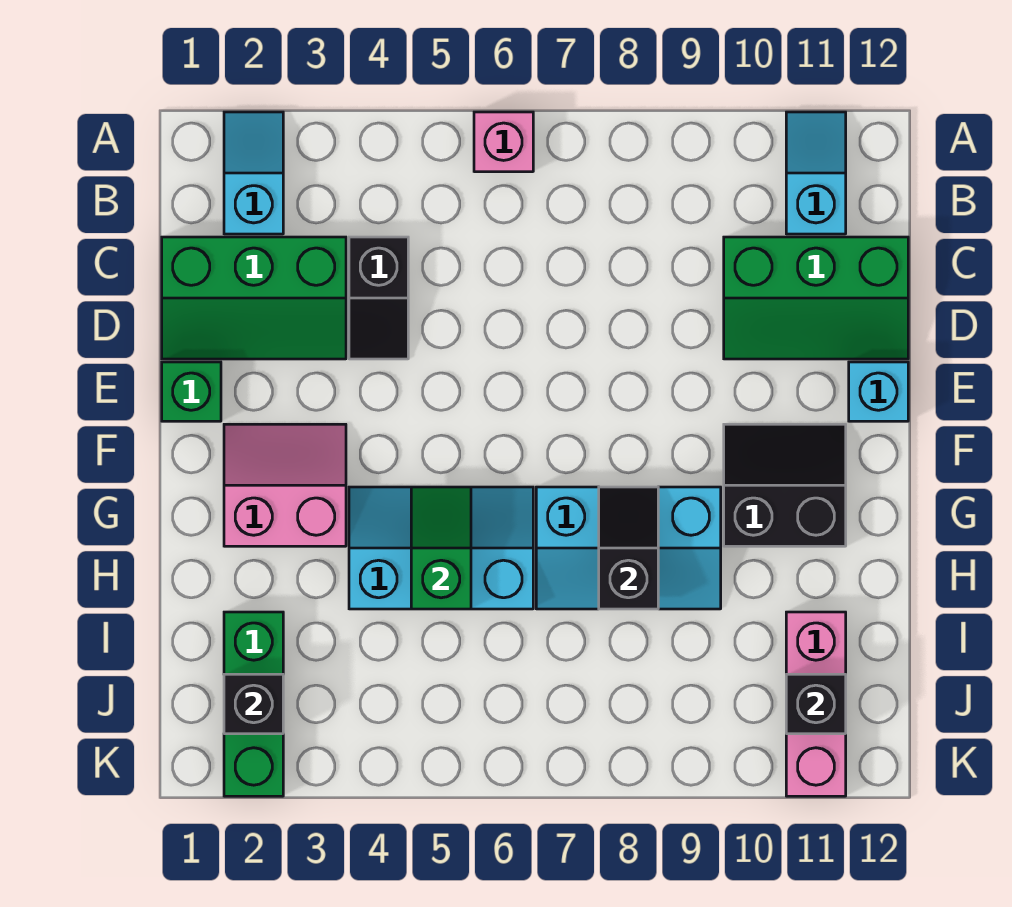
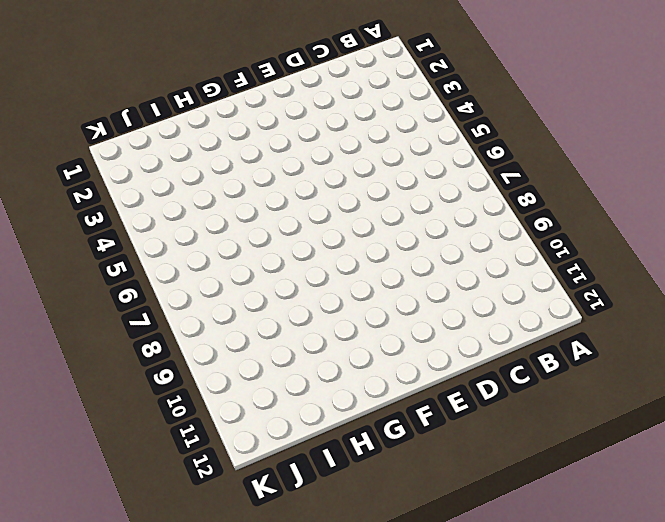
none -> cyan slope A2:B2 level 1 top B
none -> pink brick A6 level 1
none -> cyan slope A11:B11 level 1 top B

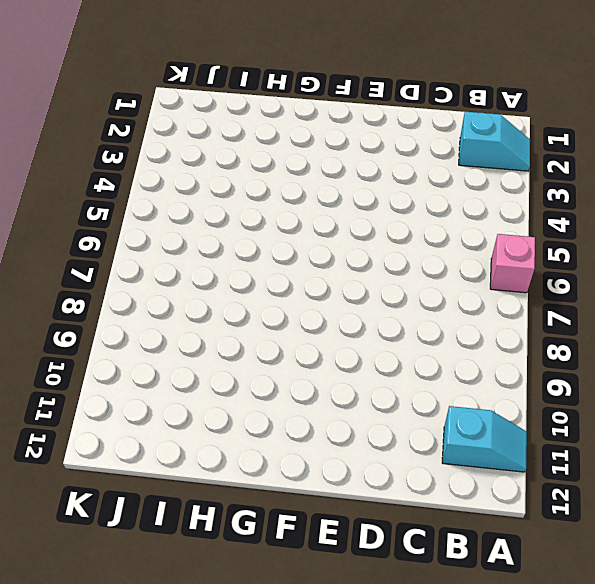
none -> green slope C1:D3 level 1 top C
none -> black slope C4:D4 level 1 top C
none -> green slope C10:D12 level 1 top C

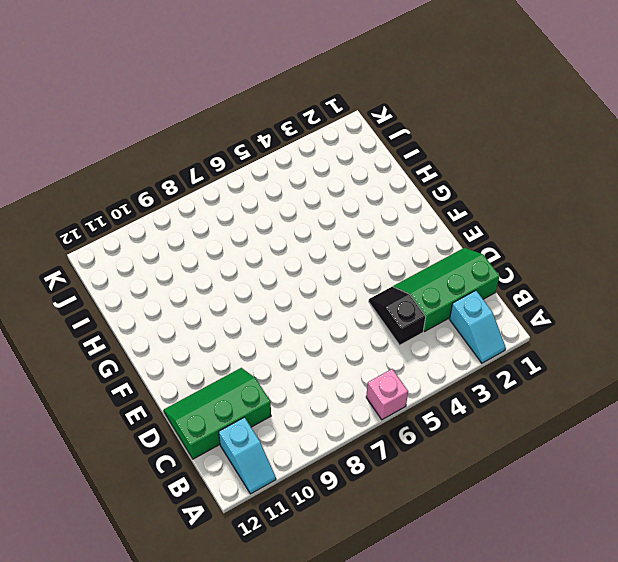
none -> green brick E1 level 1
none -> cyan brick E12 level 1
none -> pink slope F2:G3 level 1 top G

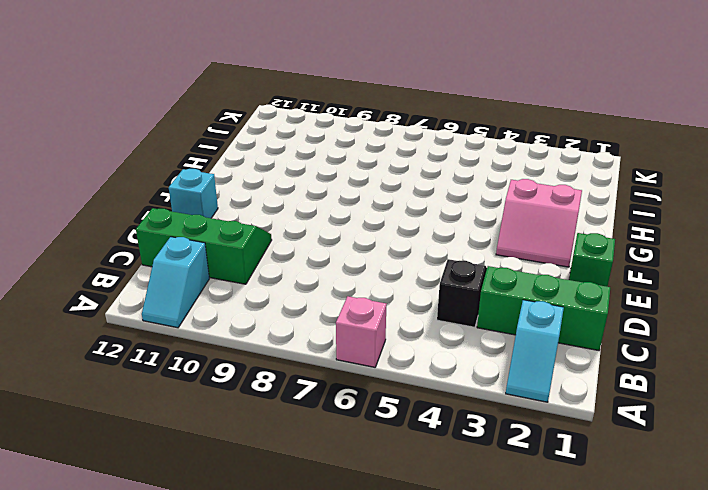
none -> black slope F10:G11 level 1 top G
none -> cyan slope G4:H6 level 1 top H
none -> cyan slope G7:H9 level 1 top G

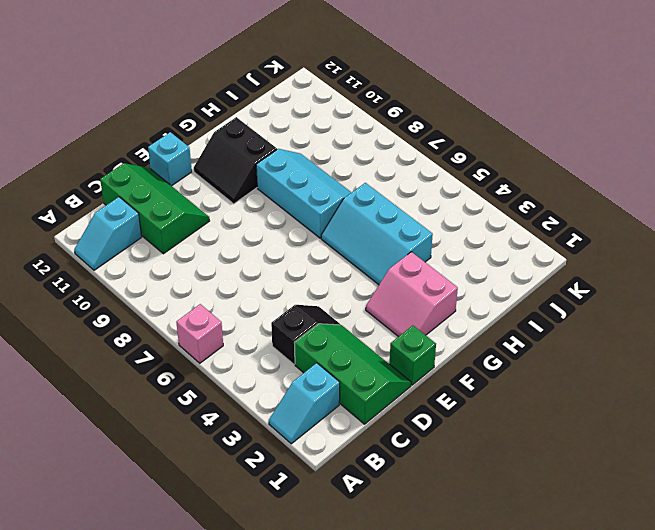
none -> green brick I2:K2 level 1
none -> pink brick I11:K11 level 1
none -> green slope G5:H5 level 2 top H

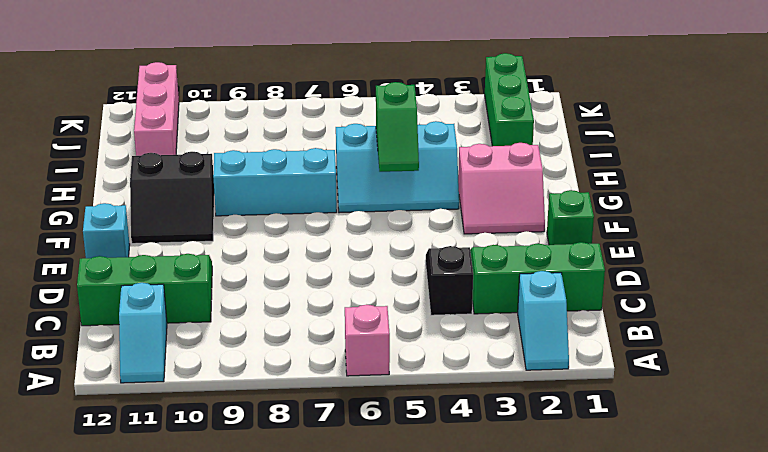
none -> black slope G8:H8 level 2 top H
none -> black brick J2 level 2
none -> black brick J11 level 2

